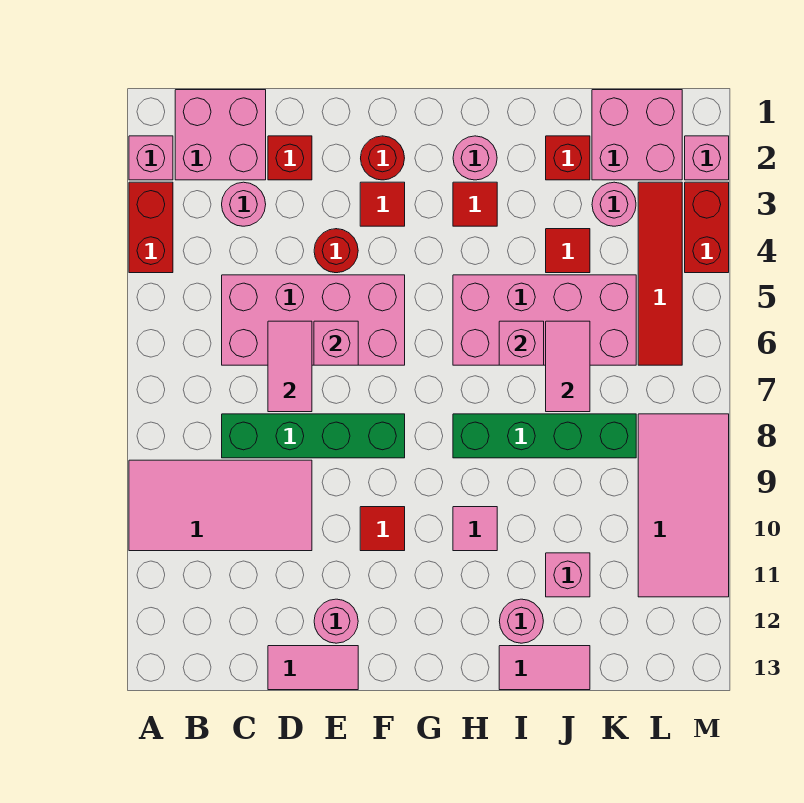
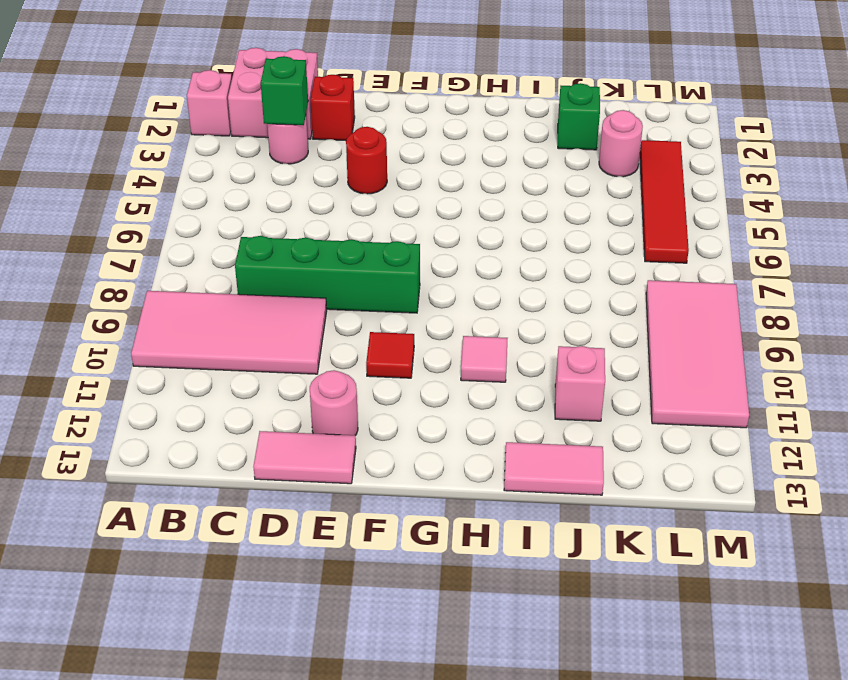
green brick C3 level 2 -> none
green brick J2 level 1 -> red brick J2 level 1
none -> red brick A3:A4 level 1
none -> pink brick C5:F6 level 1
none -> red round brick F2 level 1
none -> red tile F3 level 1

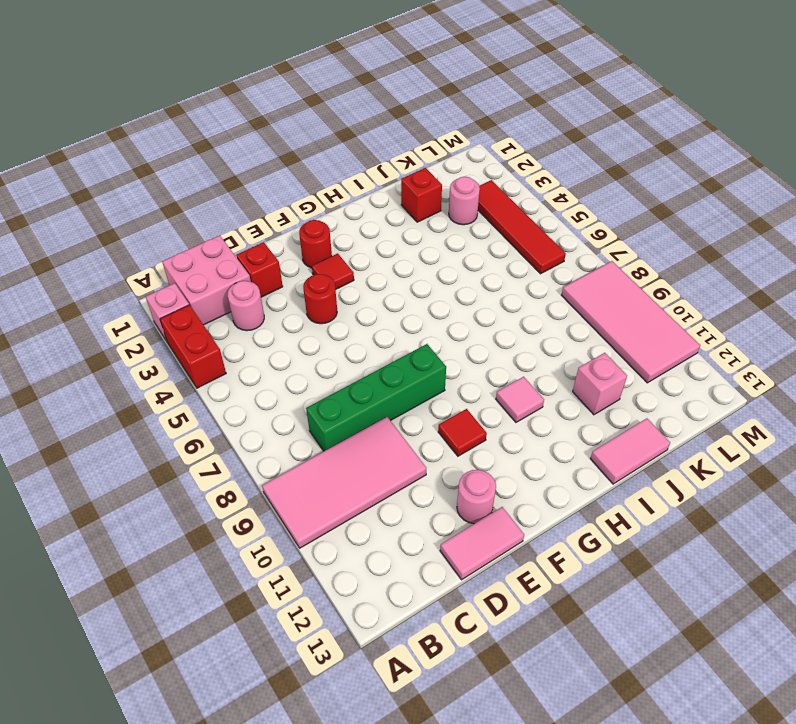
none -> pink brick C5:F6 level 1
none -> pink round brick H2 level 1
none -> red tile H3 level 1
none -> pink brick H5:K6 level 1

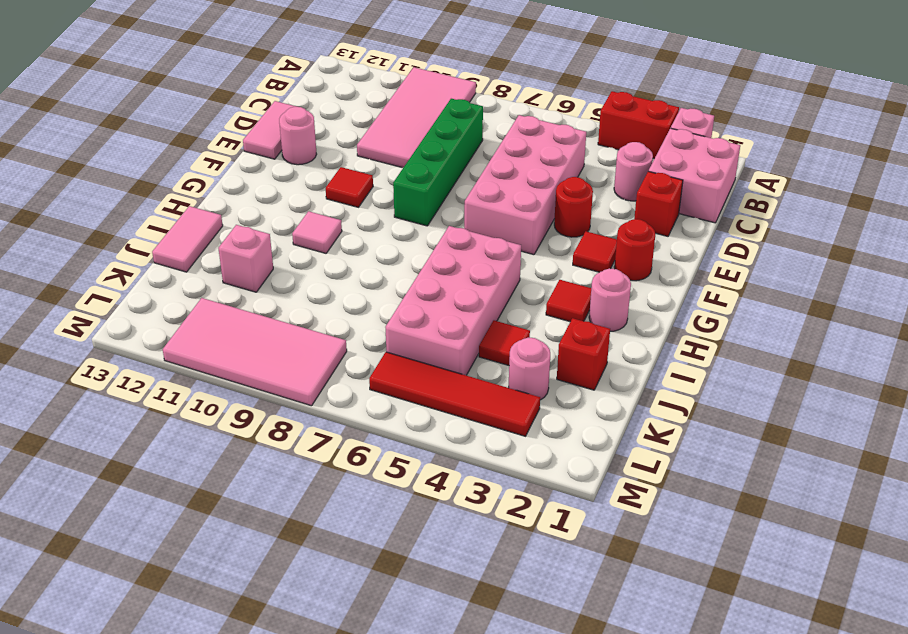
none -> green brick H8:K8 level 1
none -> pink round brick I12 level 1
none -> pink brick K1:L2 level 1
none -> pink brick M2 level 1

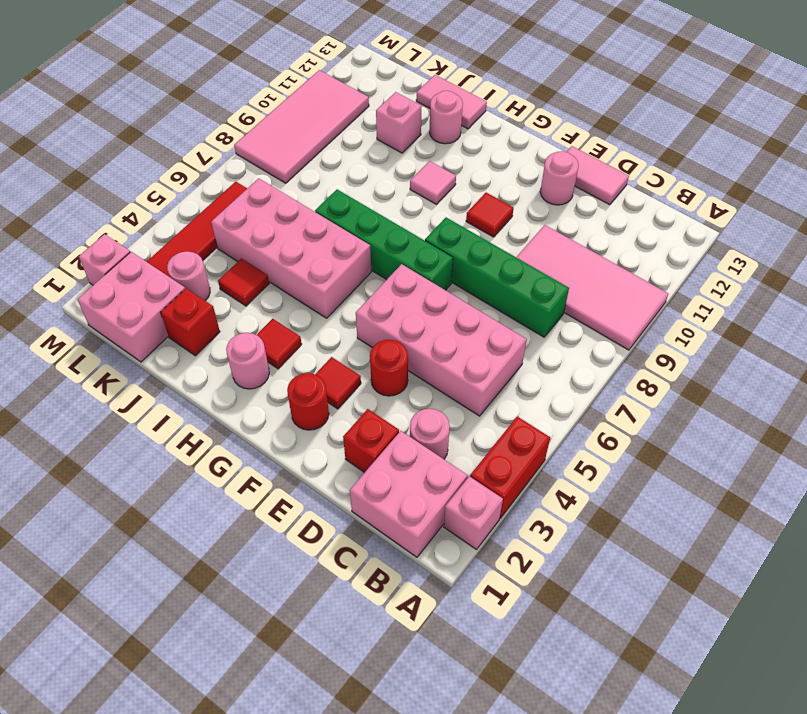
green brick F7:I7 level 1 -> green brick H8:K8 level 1
none -> red brick M3:M4 level 1
none -> pink tile D6:D7 level 2
none -> pink brick E6 level 2
none -> pink brick I6 level 2

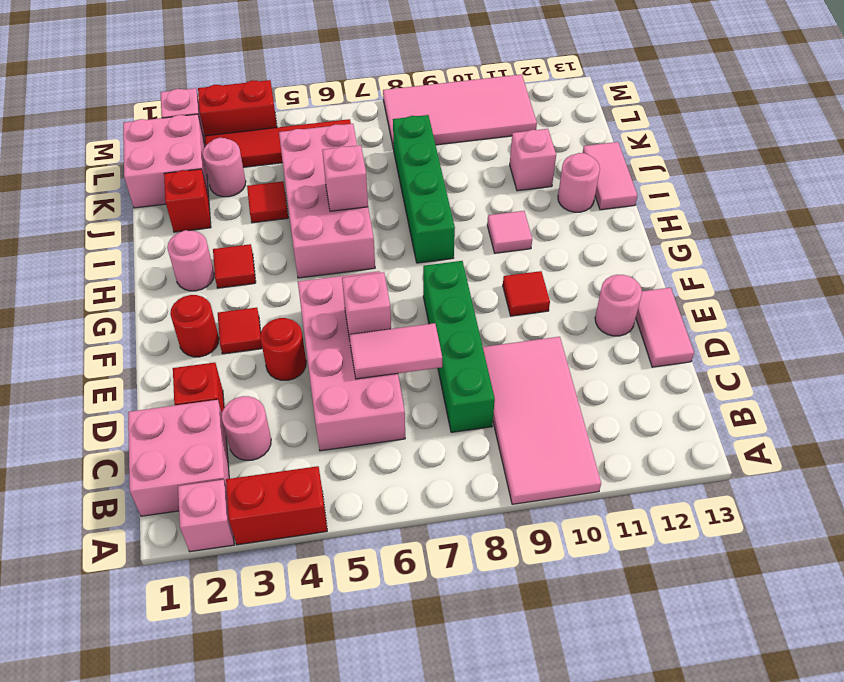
none -> pink tile J6:J7 level 2

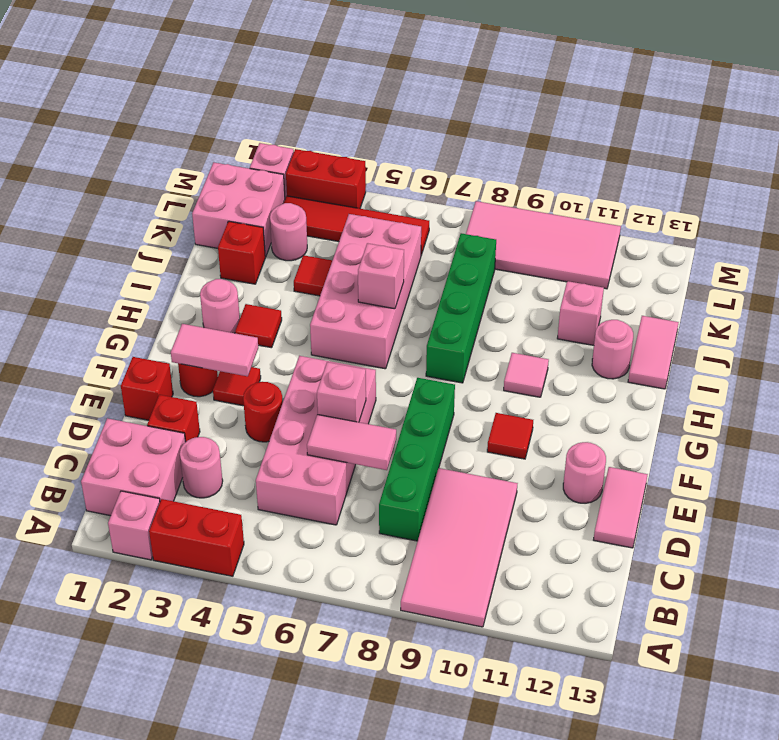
red brick E1 level 1 -> none
pink tile F2:F3 level 2 -> pink tile J6:J7 level 2

